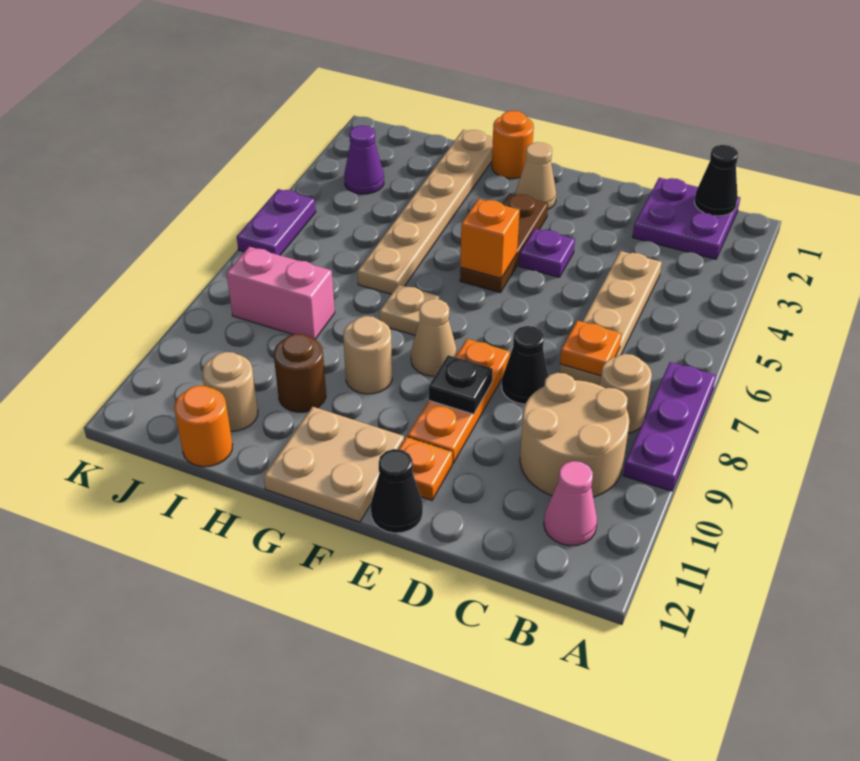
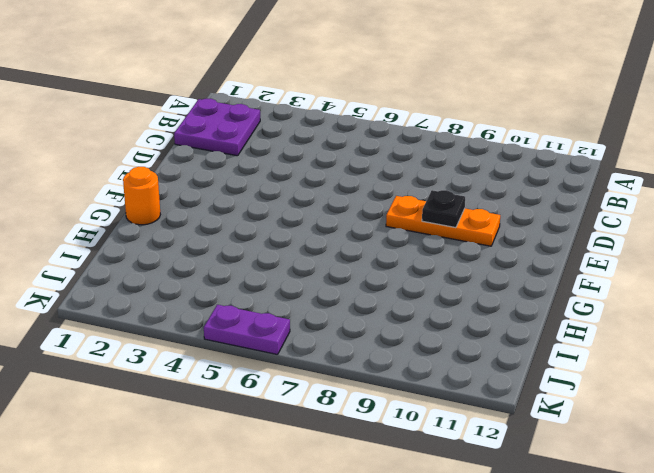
none -> purple plate A7:A9 level 1
none -> tan round brick B8 level 1
none -> tan round brick B9:C10 level 1

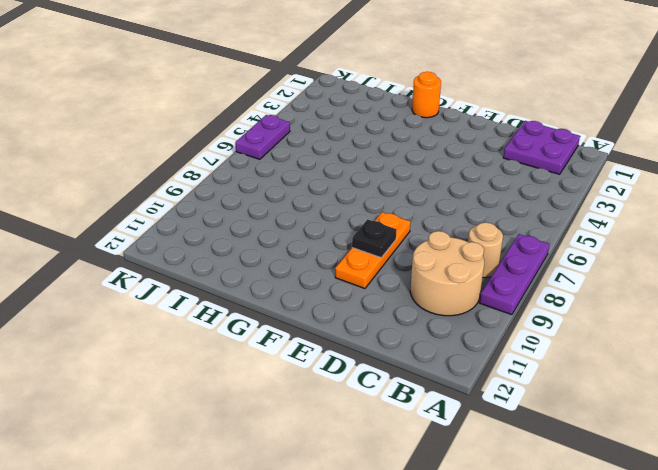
none -> pink cone B11 level 1
none -> tan plate C4:C7 level 1
none -> black cone D8 level 1

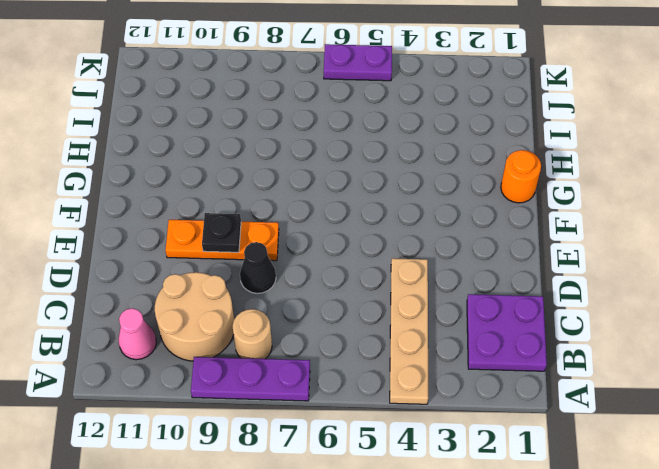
tan plate A4:D4 level 1 -> tan plate C4:C7 level 1
none -> purple plate E4 level 1
none -> orange plate E11 level 1
none -> black cone E12 level 1

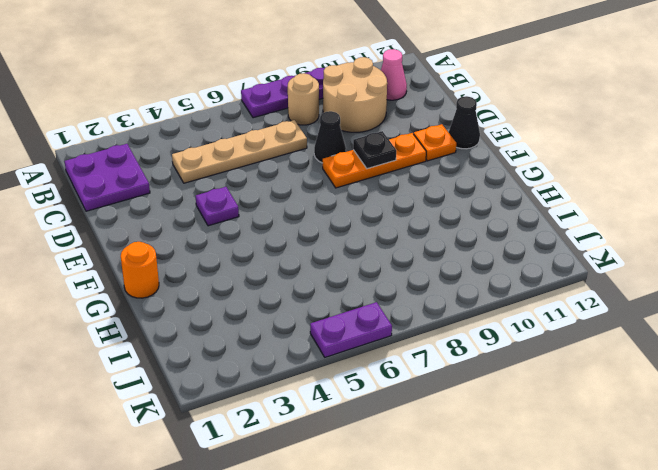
none -> tan cone F2 level 1
none -> brown plate F3:F5 level 1
none -> tan cone F8 level 1

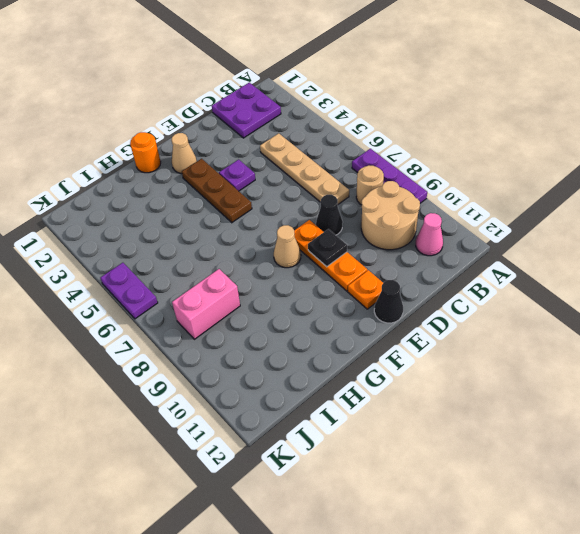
none -> tan plate F11:G12 level 1
none -> tan plate G7 level 1
none -> tan round brick G9 level 1

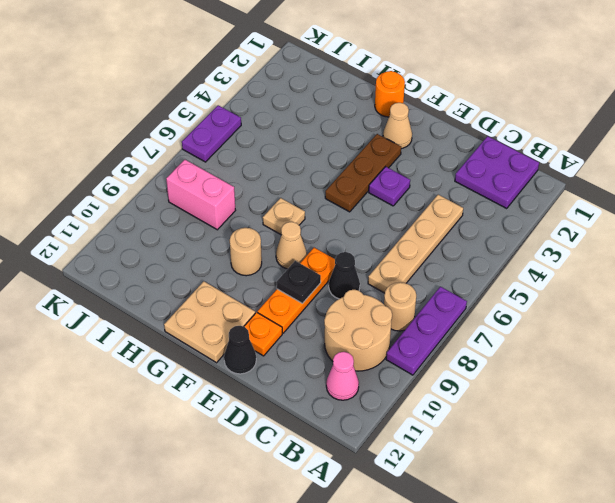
none -> tan plate H1:H6 level 1
none -> brown round brick H10 level 1
none -> tan round brick I11 level 1

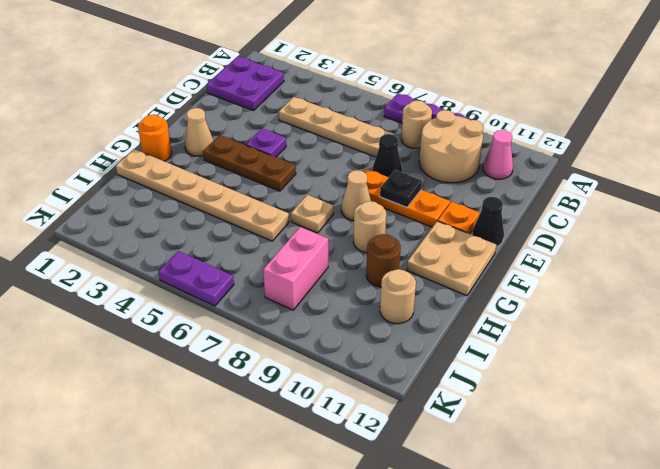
none -> orange round brick I12 level 1
none -> purple cone J3 level 1
none -> black cone B1 level 2

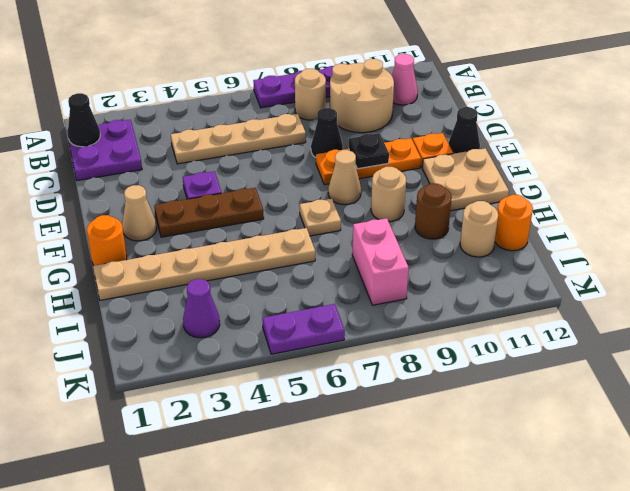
none -> orange plate C7 level 2
none -> orange brick F5 level 2

